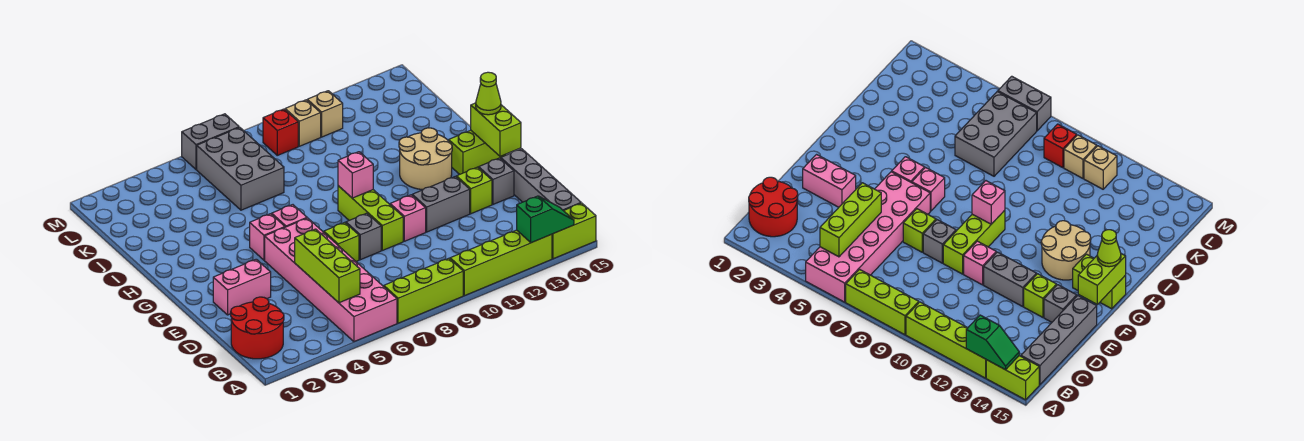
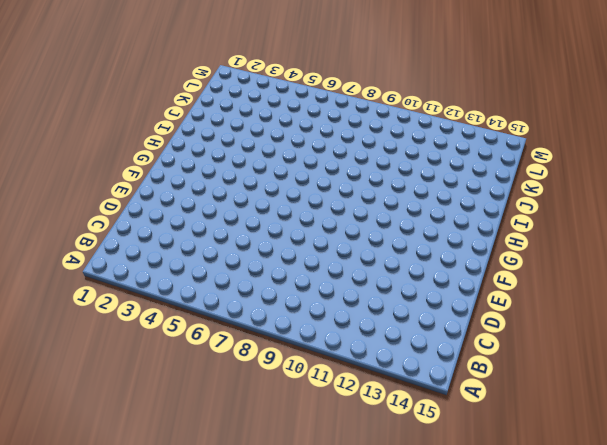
none -> pink brick A5:F6 level 1
none -> lime brick A7:A9 level 1
none -> lime brick A10:A13 level 1

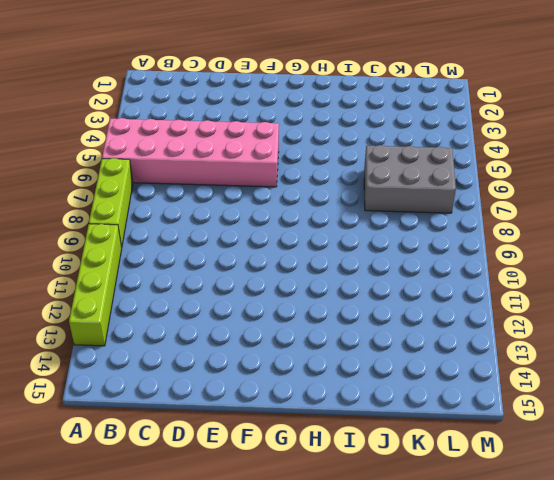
none -> lime brick A14:A15 level 1
none -> red round brick B1:C2 level 1
none -> grey brick B15:E15 level 1

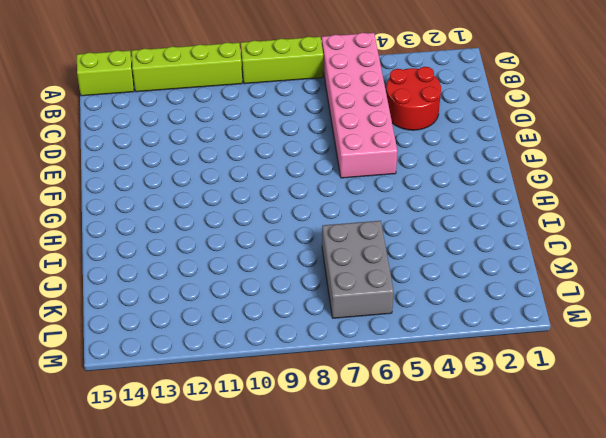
red round brick C3:D4 level 1 -> red round brick B1:C2 level 1
none -> grey brick B15:E15 level 1
none -> pink brick E2:E3 level 1
none -> lime brick E7 level 1

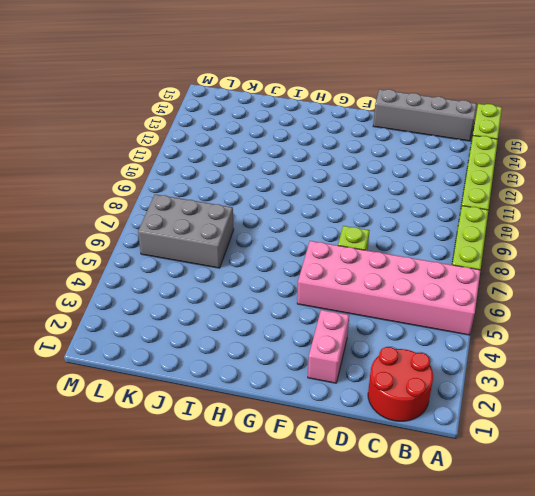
none -> grey brick E8 level 1
none -> lime brick E9:G9 level 1
none -> pink brick E10 level 1

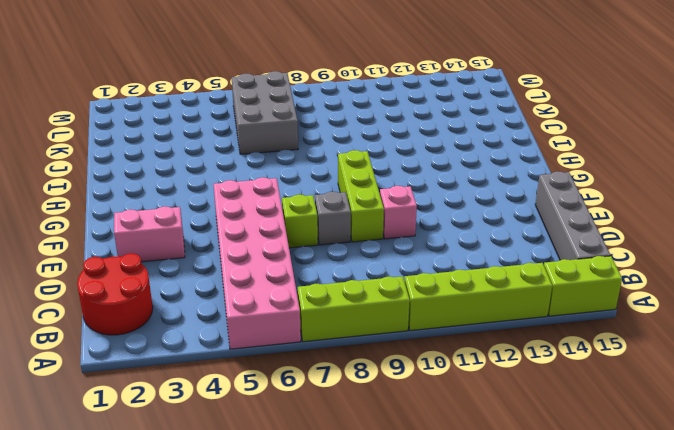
none -> grey brick E11:E12 level 1
none -> lime brick E13 level 1
none -> grey brick E14 level 1

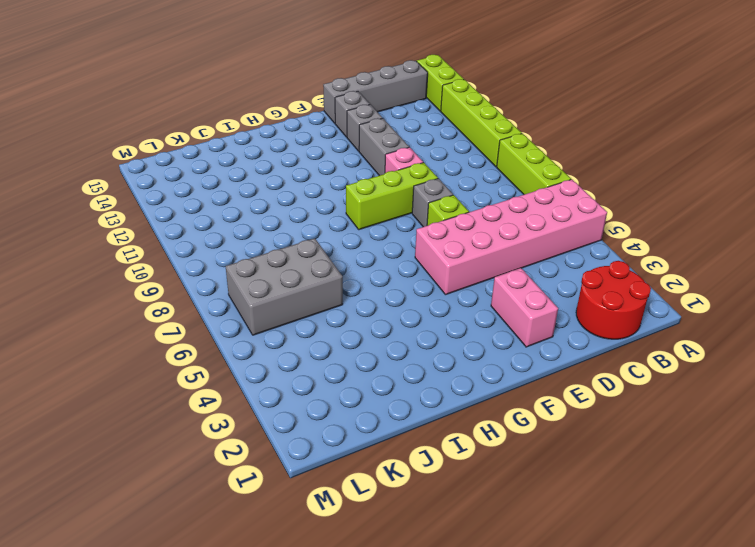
grey brick E13 level 1 -> lime brick E13 level 1
none -> pink brick G5 level 1
none -> pink brick G6 level 1
none -> tan round brick G12:H13 level 1

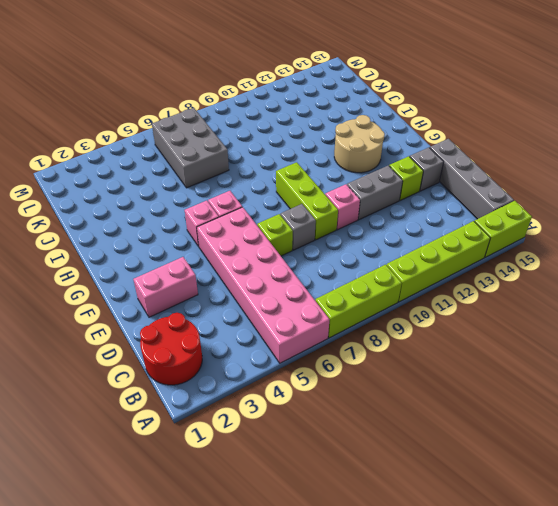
none -> lime brick G14:G15 level 1
none -> red brick L9 level 1
none -> tan brick L10 level 1

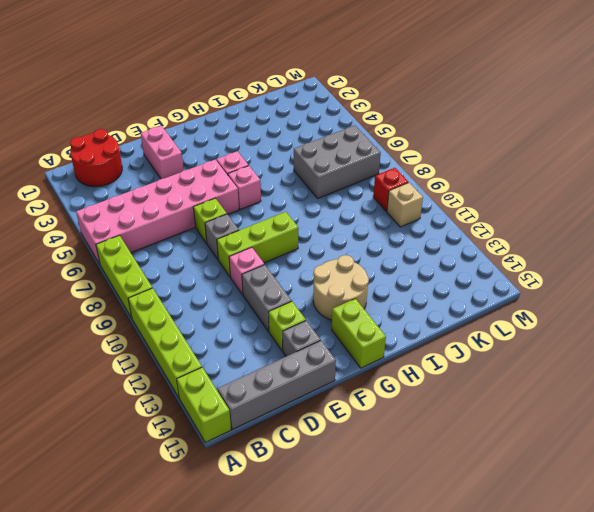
none -> tan brick L11 level 1
none -> grey brick M6:M7 level 1
none -> green slope A13:A14 level 2 top 13

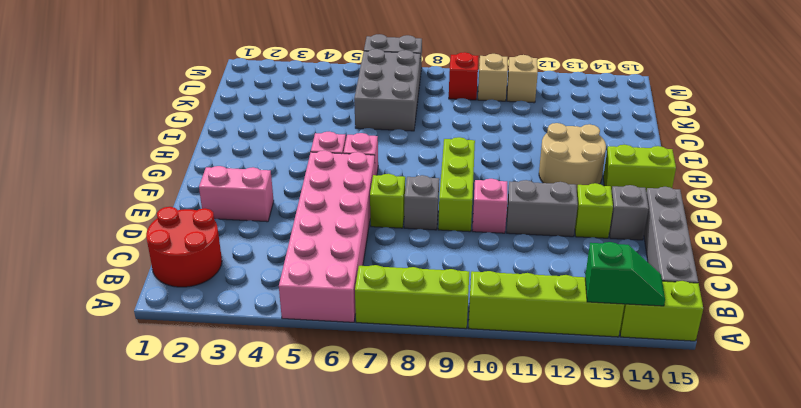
none -> lime brick B5:D5 level 2
none -> lime brick F15:G15 level 2
none -> pink brick G9 level 2

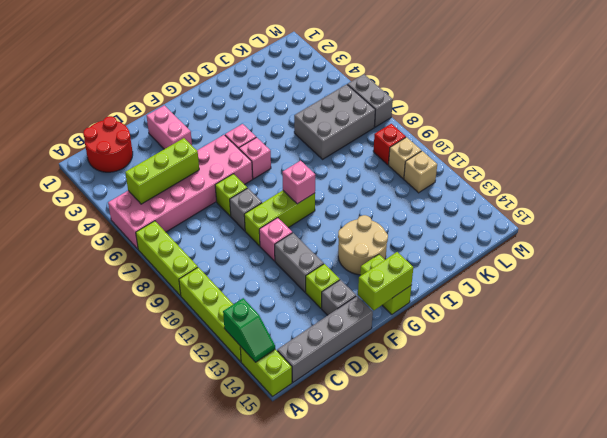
none -> lime cone G15 level 3

